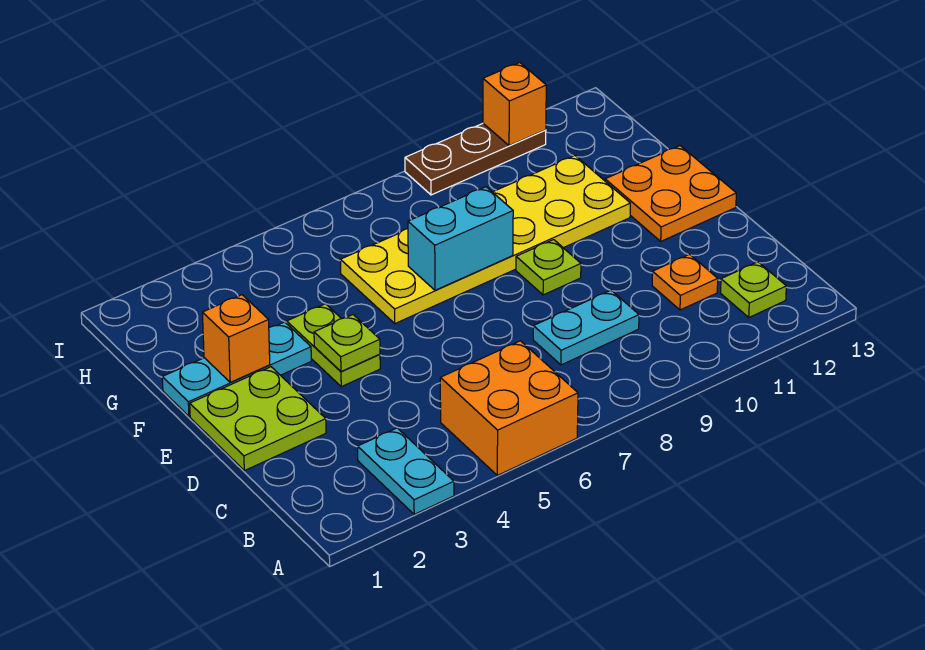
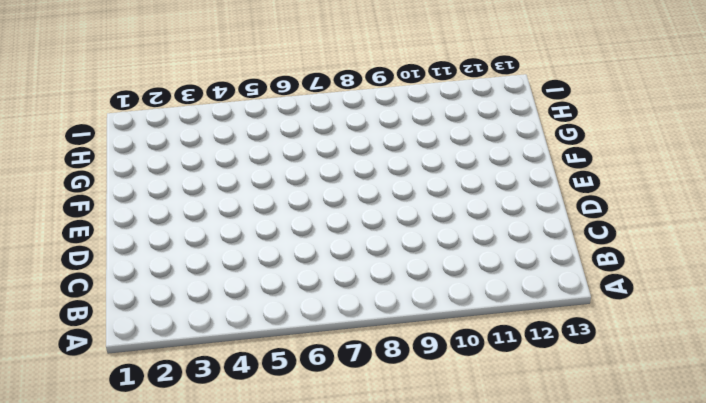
none -> cyan plate A3:B3 level 1
none -> orange brick A5:B6 level 1
none -> lime plate B12 level 1

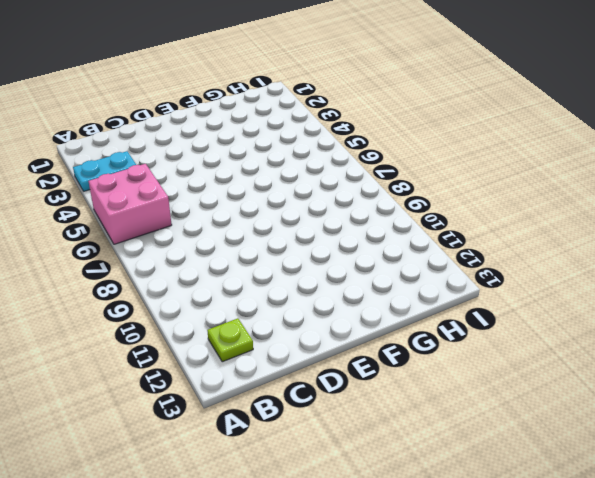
pink brick A5:B6 level 1 -> orange brick A5:B6 level 1
none -> cyan plate C8:C9 level 1
none -> orange plate C11 level 1
none -> lime plate D1:E2 level 1

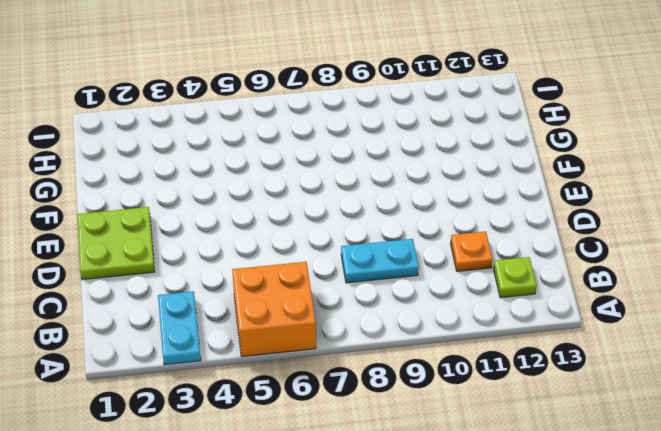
none -> lime plate E4:F4 level 1
none -> lime plate E9 level 1
none -> orange plate E12:F13 level 1

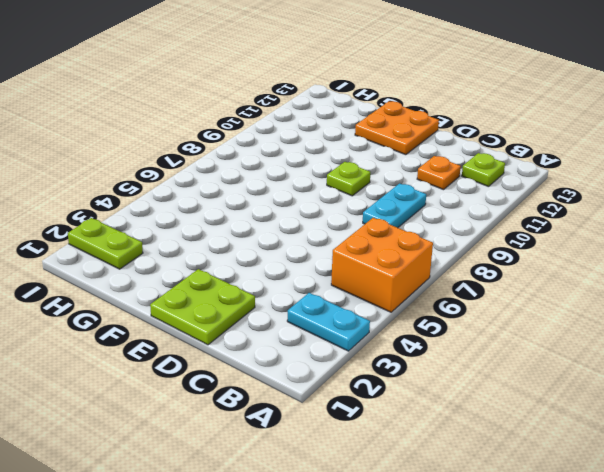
lime plate H2:I2 level 1 -> lime plate E4:F4 level 1
none -> cyan plate F1:F3 level 1
none -> yellow plate F6:G11 level 1
none -> brown plate I9:I11 level 1

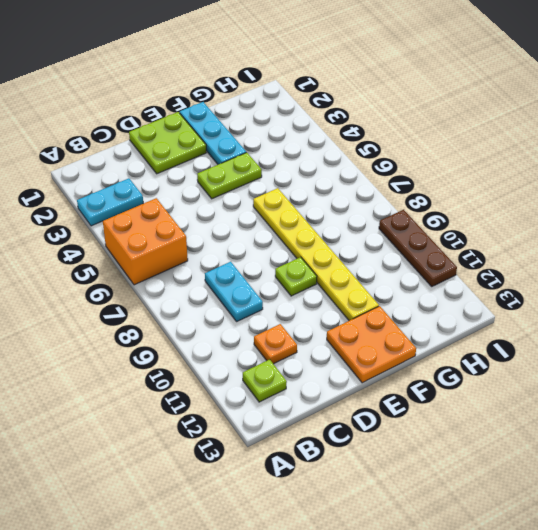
yellow plate F6:F11 level 1 -> yellow plate F6:G11 level 1
none -> lime plate E4 level 2
none -> orange brick F2 level 2
none -> cyan brick F7:F8 level 2

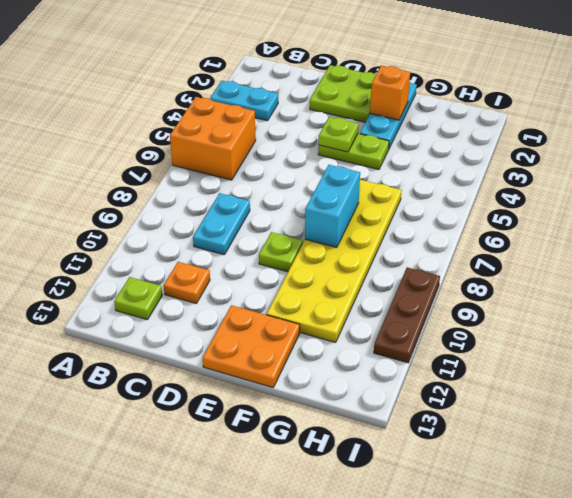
none -> orange brick I11 level 2

